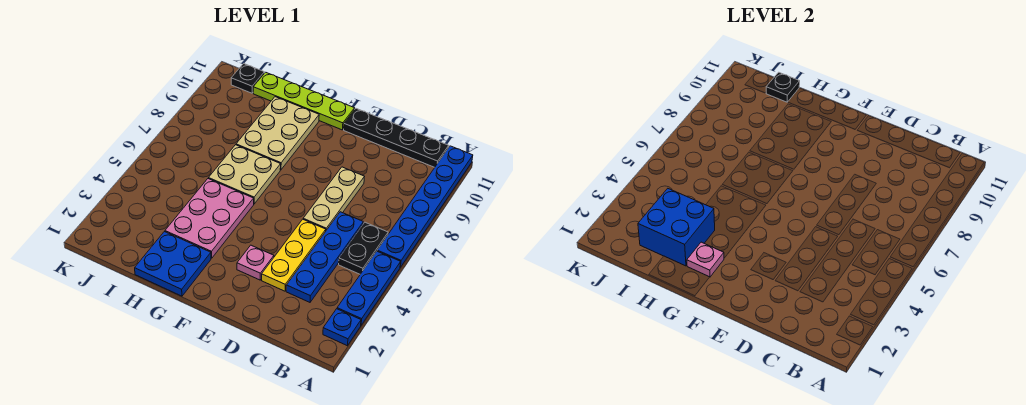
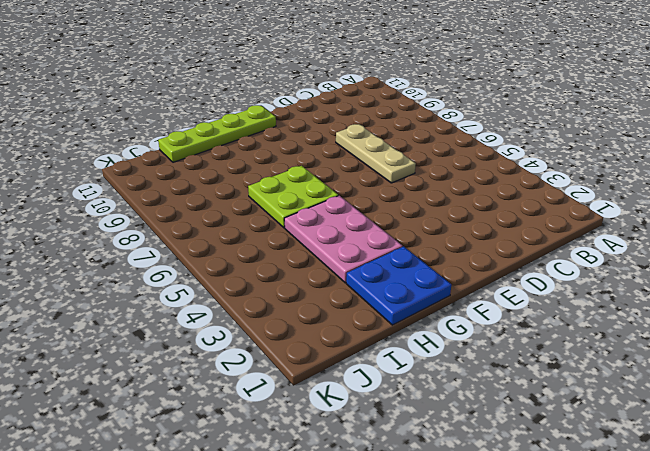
lime plate G6:H7 level 1 -> tan plate G6:H7 level 1
none -> blue plate A2 level 1
none -> blue plate A3:A5 level 1
none -> blue plate A6:A11 level 1

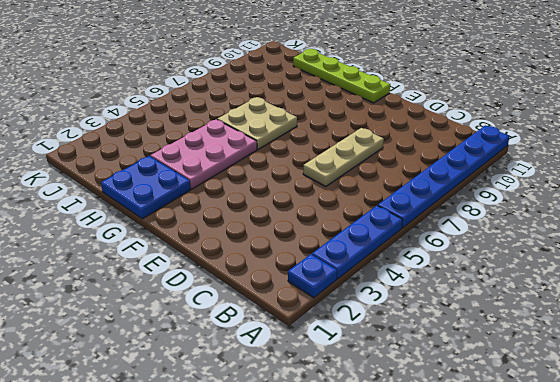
none -> black plate B5:B6 level 1
none -> black plate B11:E11 level 1
none -> blue plate C3:C6 level 1

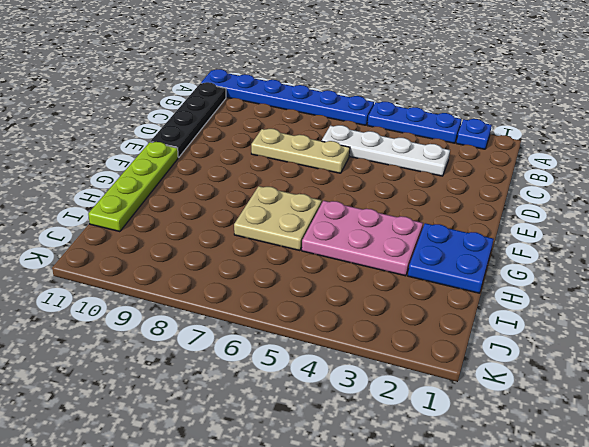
white plate C3:C6 level 1 -> blue plate C3:C6 level 1
none -> black plate B5:B6 level 1
none -> yellow plate D3:D5 level 1
none -> pink plate E3 level 1

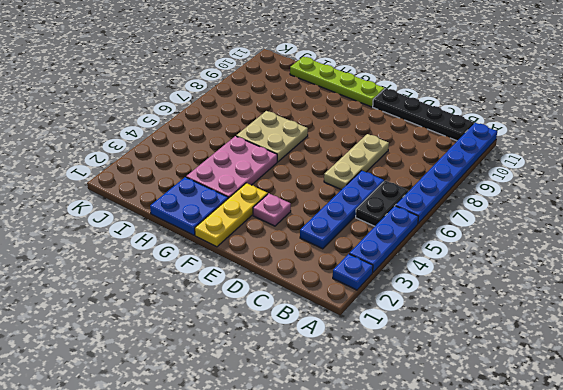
yellow plate F1:F3 level 1 -> yellow plate D3:D5 level 1
none -> tan plate G8:H10 level 1
none -> black plate J11 level 1
none -> pink plate G2 level 2

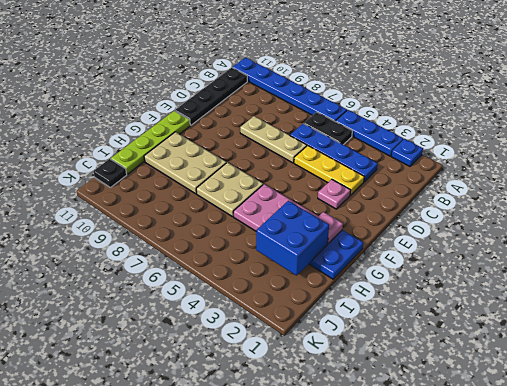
none -> black plate I11 level 2

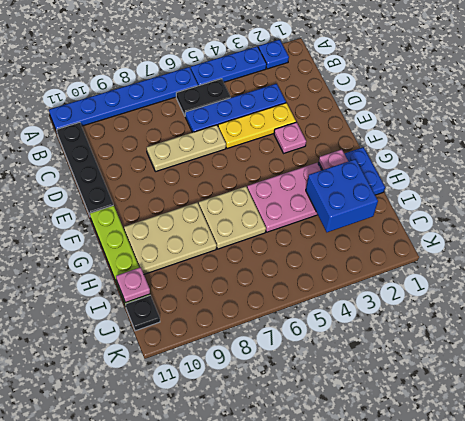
pink plate I11 level 2 -> black plate I11 level 2

